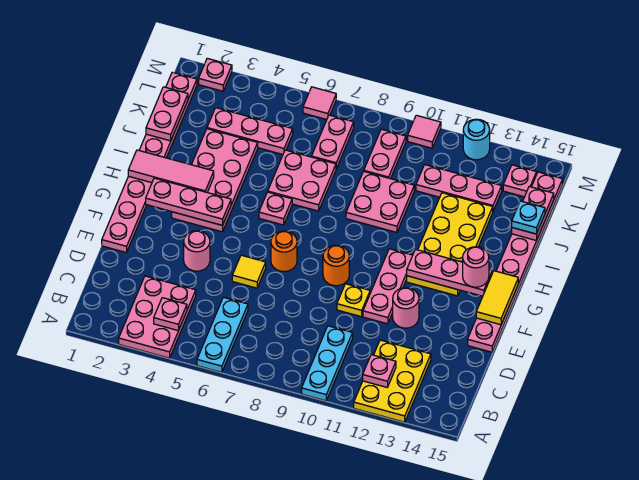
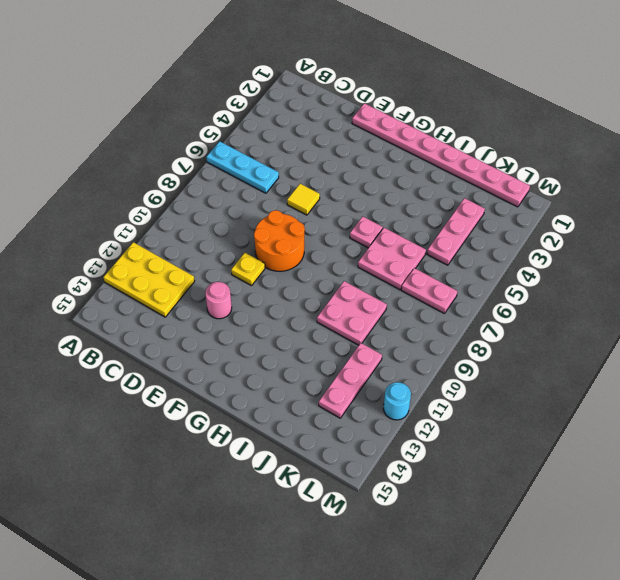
orange round brick E8:F9 level 1 -> orange round brick F9 level 1
none -> pink plate A3:C4 level 1
none -> cyan plate A10:C10 level 1
none -> pink round brick E4 level 1
none -> pink plate E11:G11 level 1

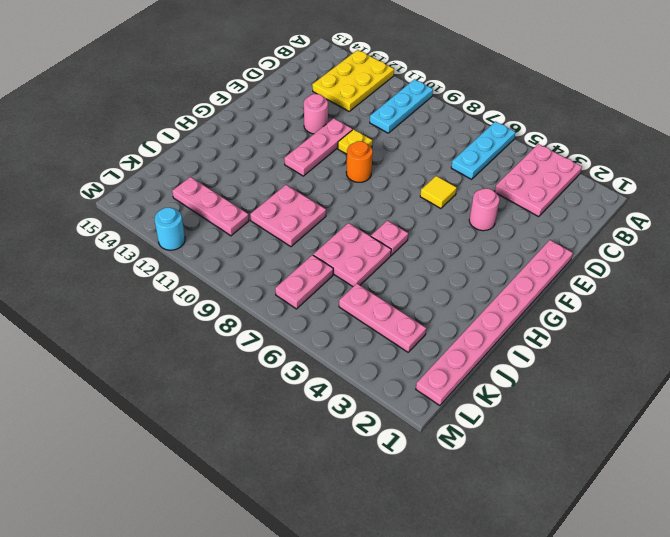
none -> pink plate E15:L15 level 1
none -> orange round brick F7 level 1
none -> pink plate G3:J4 level 1
none -> yellow plate G12:J13 level 1

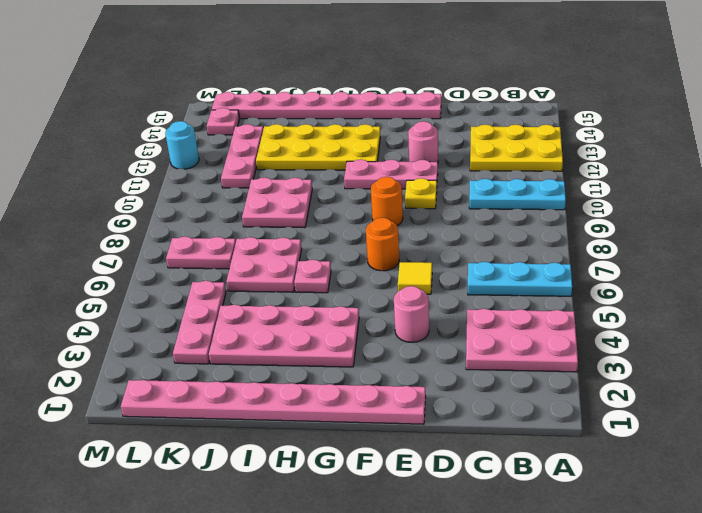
none -> pink plate K9:L9 level 1
none -> pink plate M2 level 1
none -> pink tile M6 level 1
none -> pink tile M10 level 1

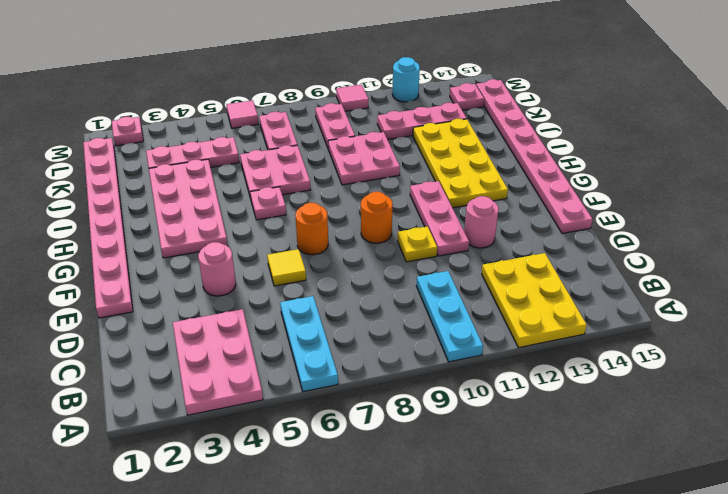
none -> pink plate B4 level 2
none -> pink plate B12 level 2
none -> yellow tile F15:G15 level 2
none -> pink plate G2:G4 level 2

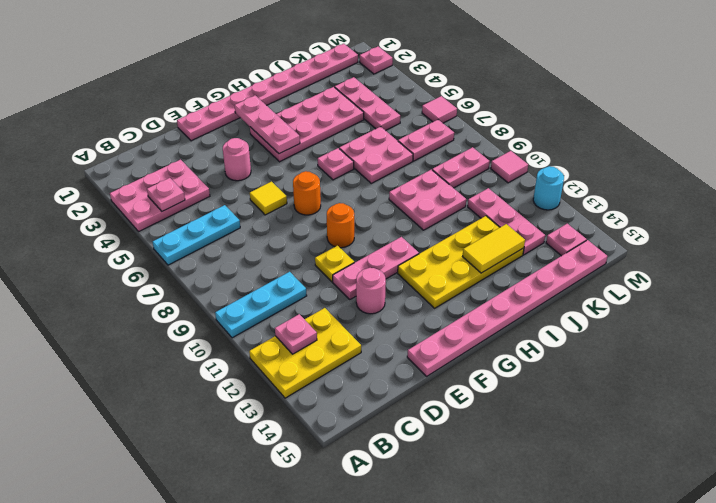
yellow tile I13:J13 level 2 -> yellow tile F15:G15 level 2
none -> pink plate G12:G14 level 2
none -> pink tile H1:H3 level 2
none -> pink plate J1:K1 level 2
none -> pink plate J15:K15 level 2

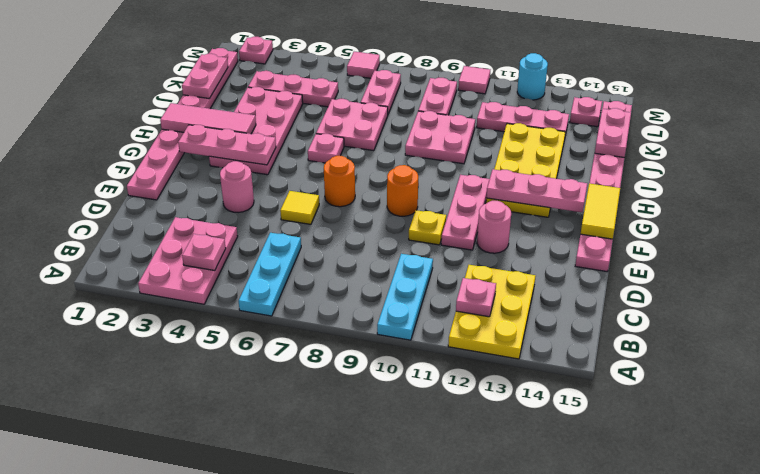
none -> pink round brick G14 level 3
none -> cyan plate J15 level 3

